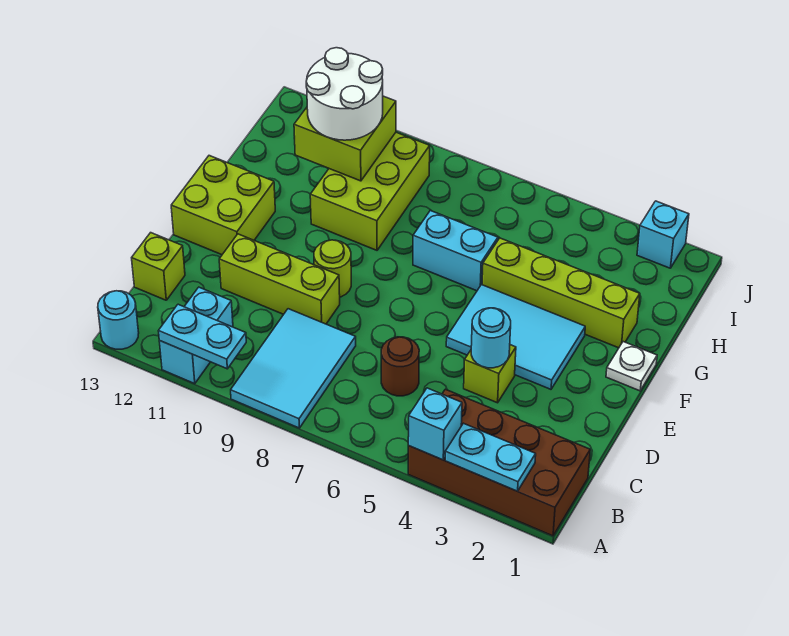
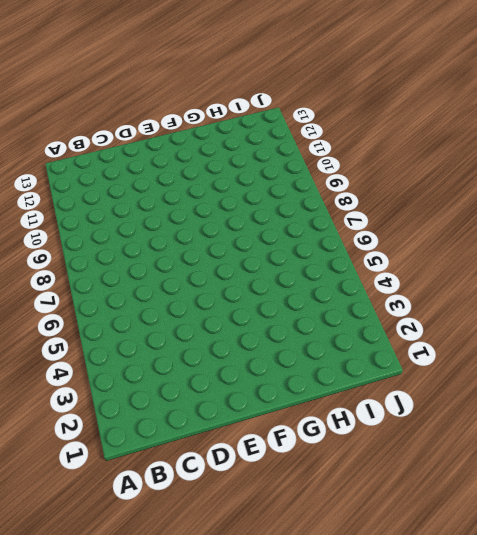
none -> brown brick A1:B4 level 1
none -> cyan tile A8:C9 level 1
none -> cyan brick A11:B11 level 1

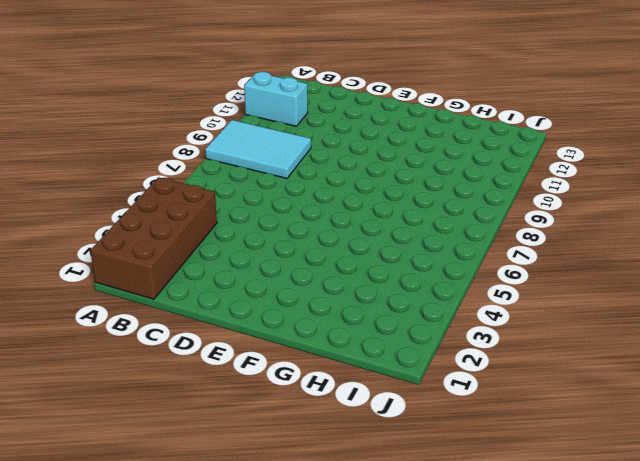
none -> cyan round brick A13 level 1
none -> brown round brick C6 level 1
none -> lime brick C13 level 1

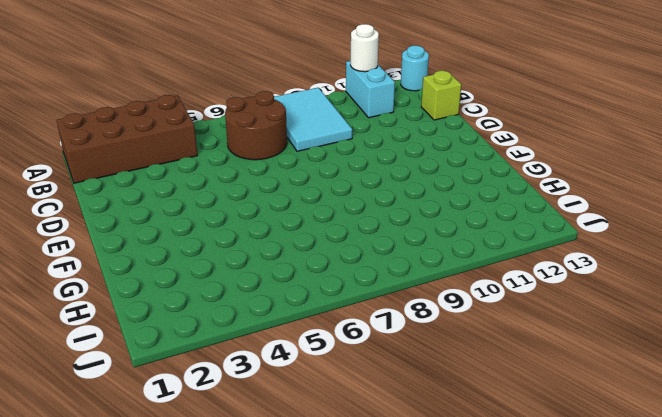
white round brick A11 level 2 -> cyan plate A10:A11 level 2
brown round brick B6:C7 level 1 -> brown round brick C6 level 1
none -> lime brick D4 level 1
none -> lime brick D9:D11 level 1
none -> cyan tile E3:F5 level 1

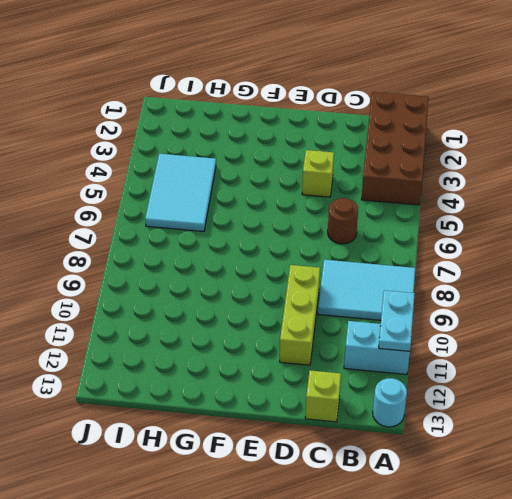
cyan tile H4:I6 level 1 -> cyan tile E3:F5 level 1
none -> lime round brick E9 level 1
none -> lime brick E12:F13 level 1
none -> white plate F1 level 1

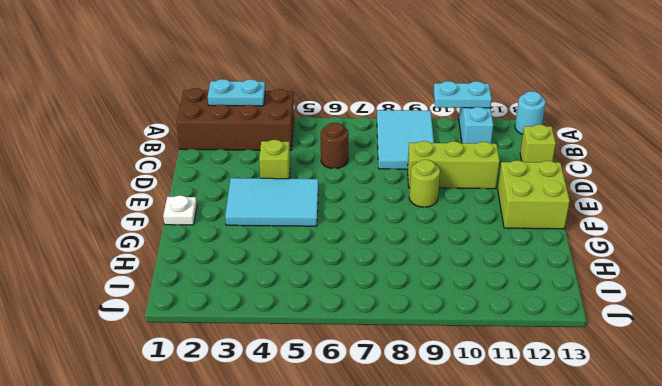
none -> lime brick G2:G5 level 1
none -> cyan brick G6:G7 level 1
none -> lime brick G9:I10 level 1

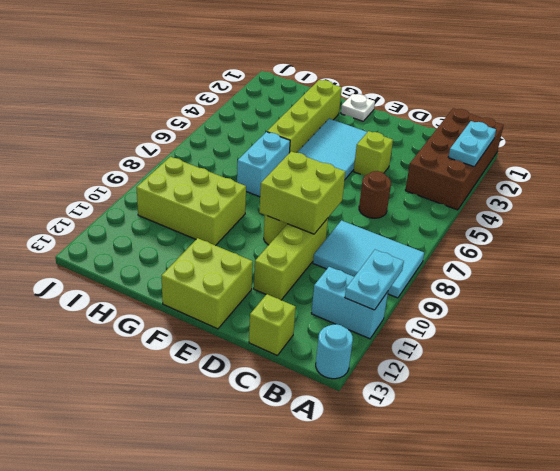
lime brick D8:E9 level 2 -> lime brick H10:I11 level 2
none -> cyan brick J2 level 1
none -> cyan brick A4 level 2
none -> cyan round brick D4 level 2

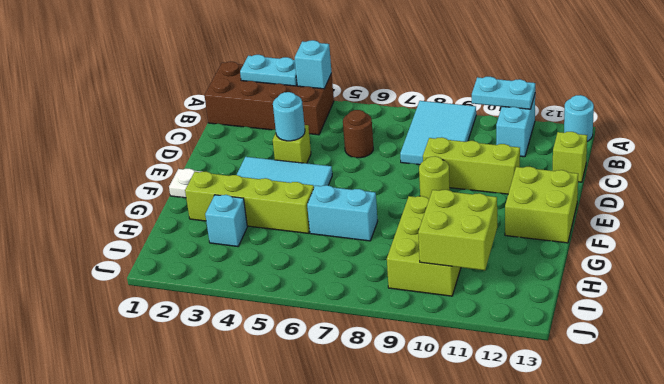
cyan brick H3 level 1 -> cyan brick J2 level 1
none -> white round brick H10:I11 level 3

